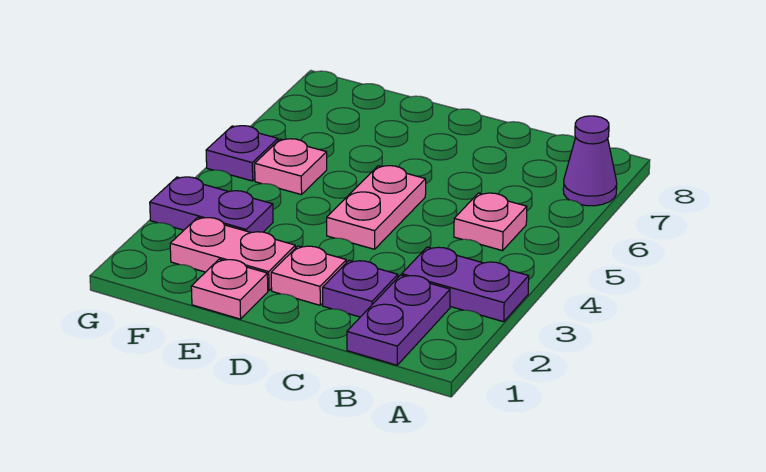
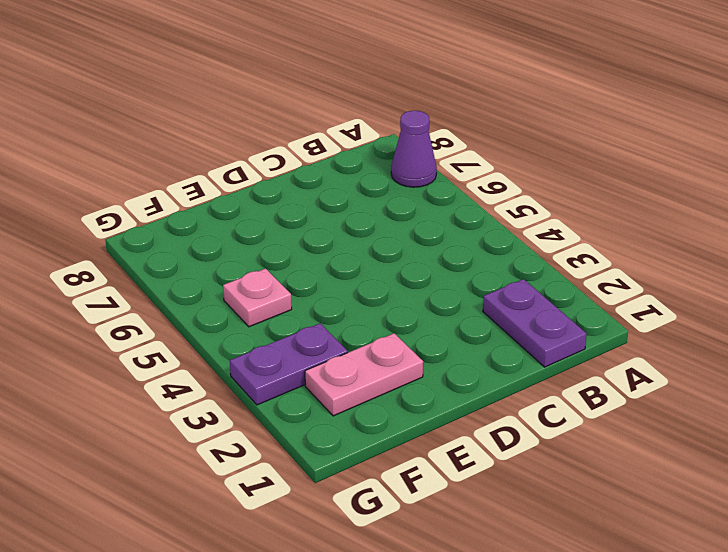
none -> purple plate A3:B3 level 1
none -> pink plate B5 level 1
none -> purple plate C2 level 1

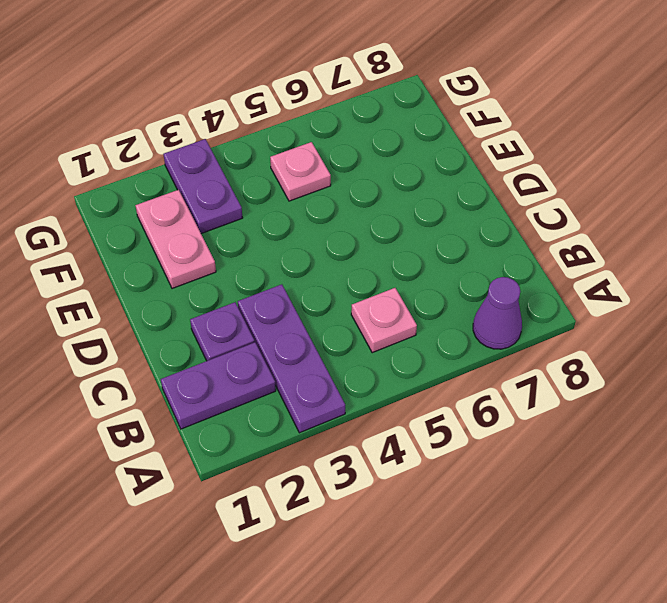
purple plate A3:C3 level 1 -> purple plate A3:B3 level 1
none -> pink plate D2 level 1
none -> pink plate D4:D5 level 1
none -> pink plate E1 level 1

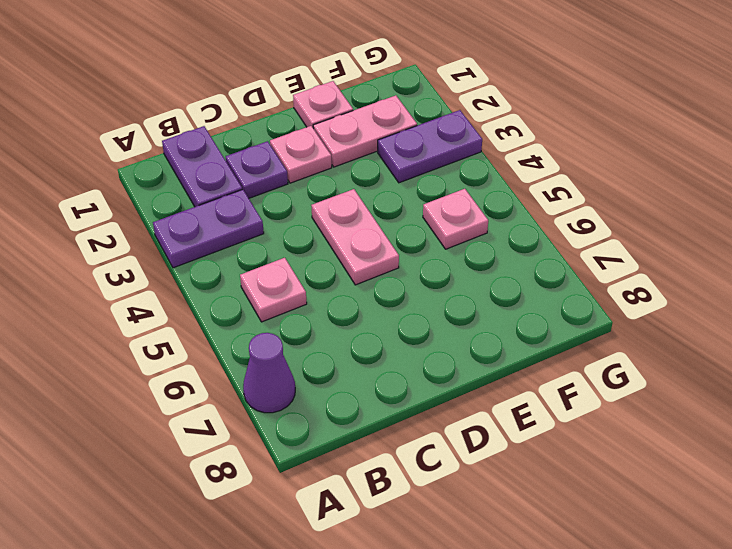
none -> purple plate G5 level 1

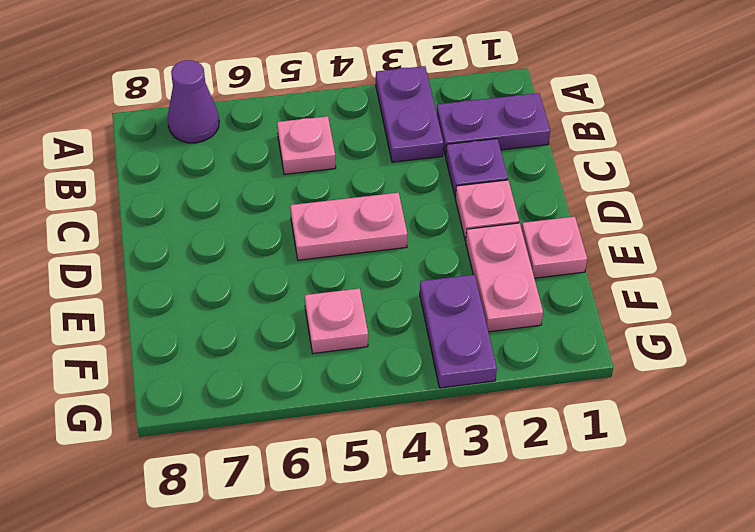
none -> purple plate G5 level 1

